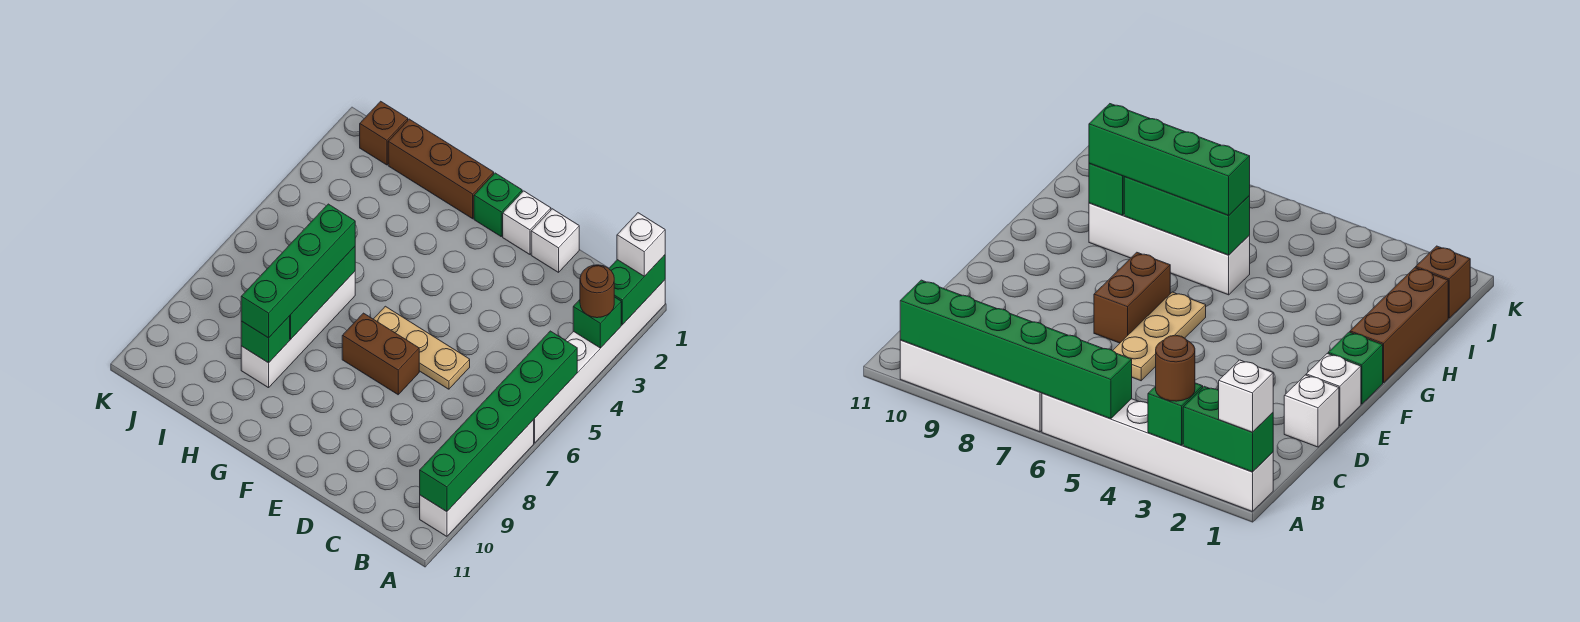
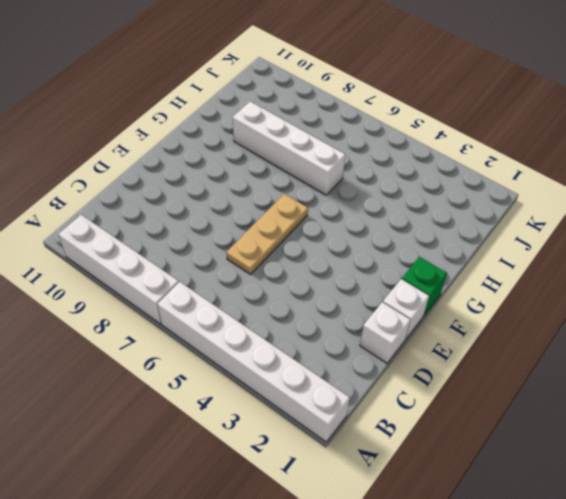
none -> brown brick E7:F7 level 1
none -> brown brick G1:I1 level 1
none -> brown brick J1 level 1

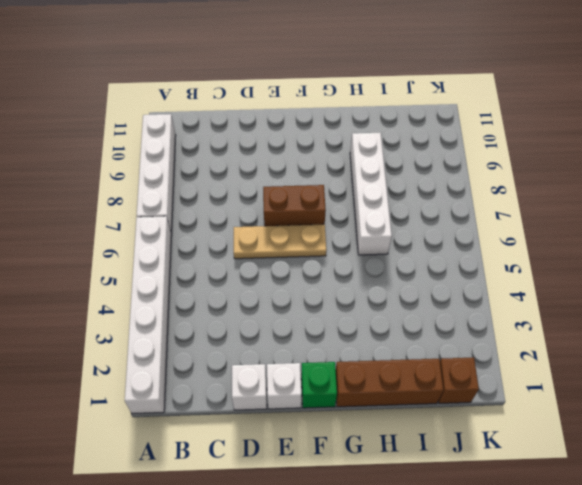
none -> green brick A1:A2 level 2
none -> green brick A3 level 2
none -> green brick A5:A10 level 2

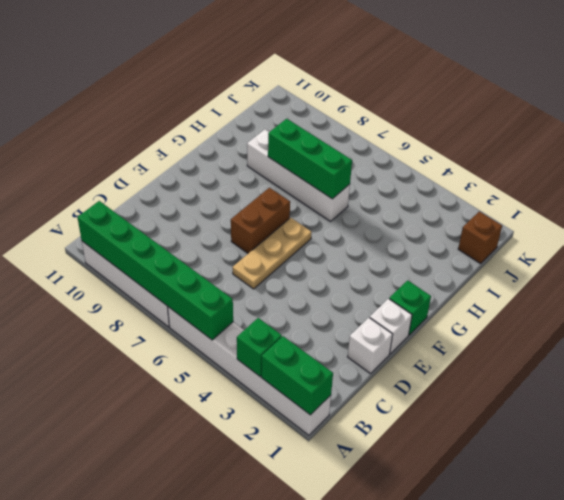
none -> brown brick G1:I1 level 1
none -> green brick H9 level 2
none -> white brick A1 level 3

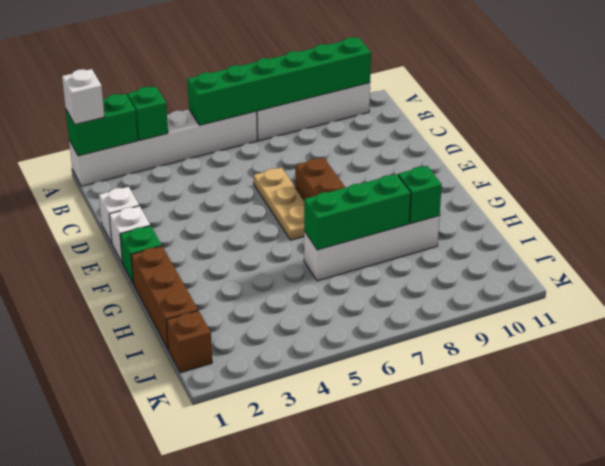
none -> brown round brick A3 level 3
none -> green brick H6:H9 level 3

